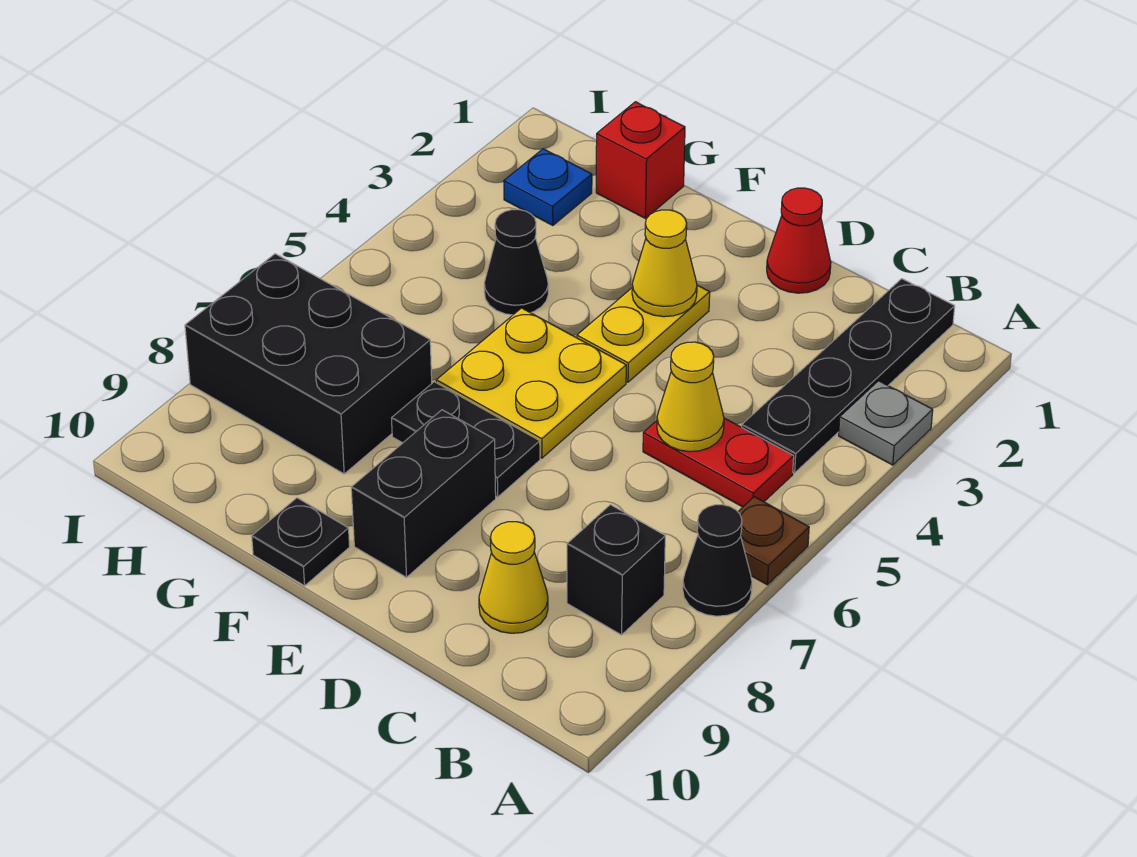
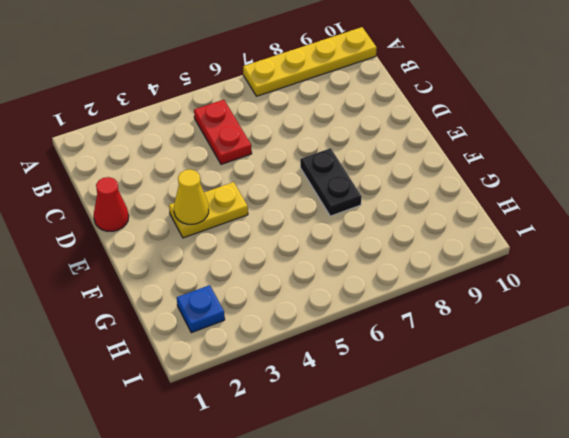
yellow plate A7:A10 level 1 -> black cone A7 level 1
none -> grey plate A3 level 1
none -> brown plate A6 level 1
none -> black plate B1:B4 level 1

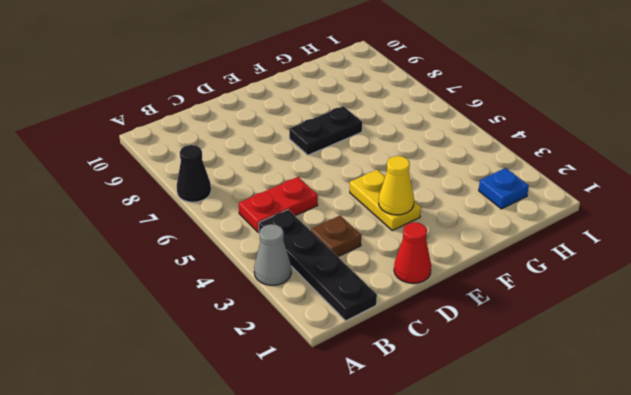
grey cone A3 level 1 -> grey plate A3 level 1
brown plate C3 level 1 -> brown plate A6 level 1
none -> black brick B8 level 1
none -> yellow cone C9 level 1
none -> yellow plate E5:F6 level 1

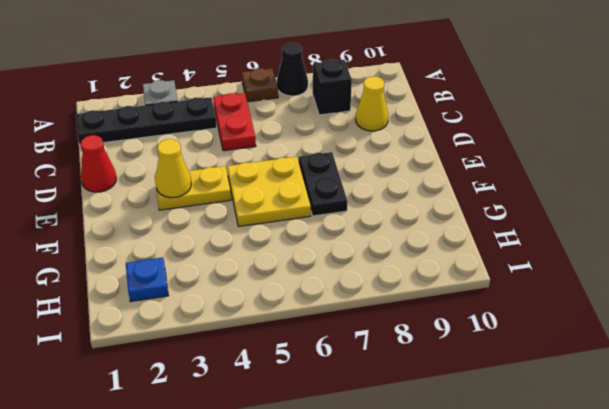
none -> black brick E8:E9 level 1
none -> black plate F10 level 1
none -> red brick G1 level 1

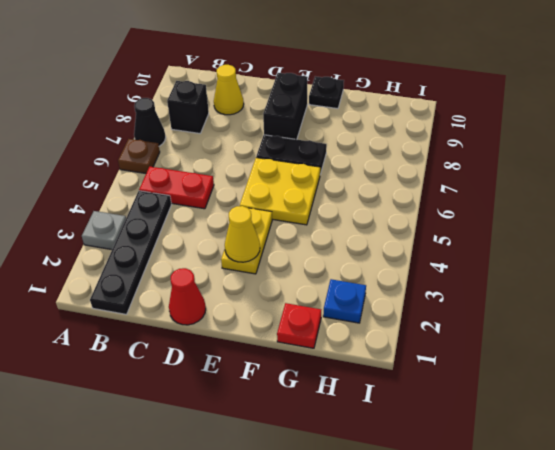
red plate G1 level 1 -> red brick G1 level 1
none -> black cone G4 level 1
none -> black brick G7:I8 level 1
none -> yellow cone C5 level 2

